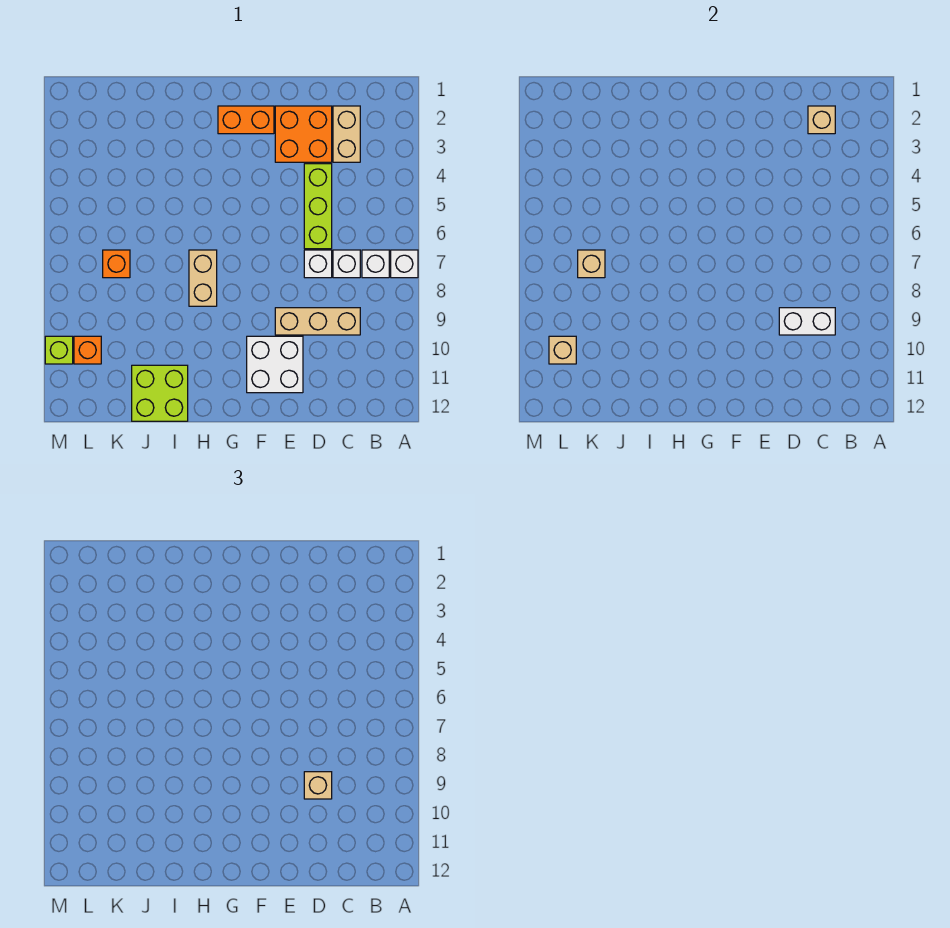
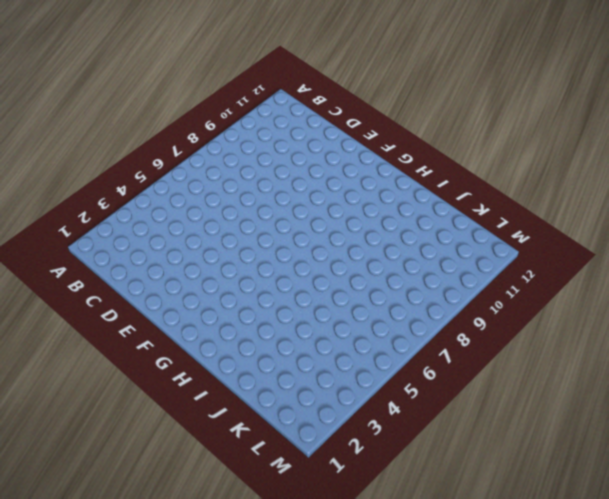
none -> white brick A7 level 1
none -> white brick B7 level 1
none -> tan brick C2:C3 level 1

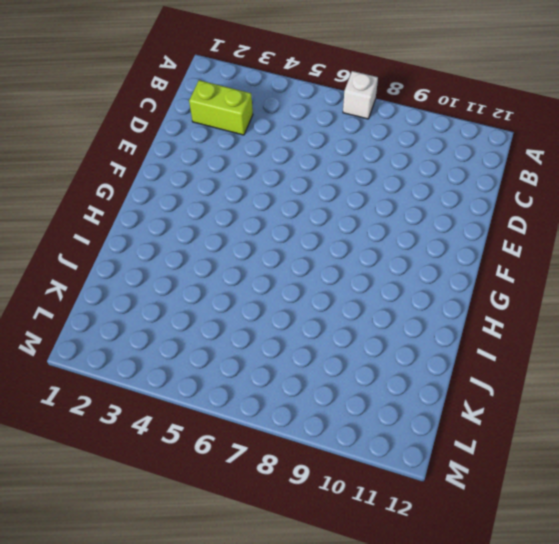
lime brick C2:C3 level 1 -> tan brick C2:C3 level 1
none -> white brick B7 level 1
none -> white brick C7 level 1
none -> tan brick C9:E9 level 1

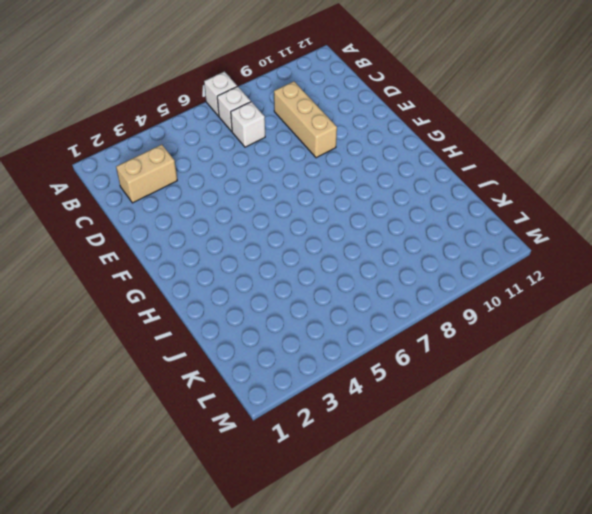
none -> orange brick D2:E3 level 1
none -> lime brick D4:D6 level 1
none -> white brick D7 level 1

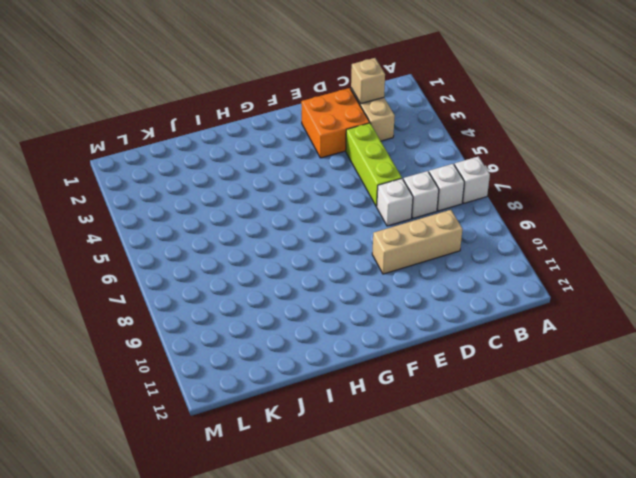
none -> white brick E10:F11 level 1
none -> orange brick F2:G2 level 1
none -> tan brick H7:H8 level 1

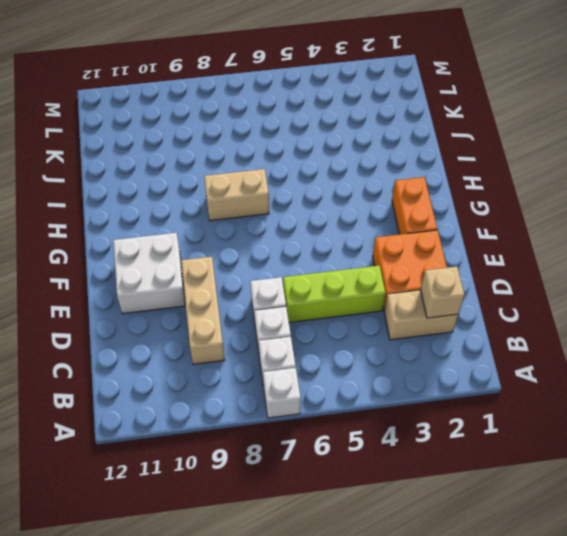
none -> lime brick I11:J12 level 1
none -> orange brick K7 level 1
none -> orange brick L10 level 1

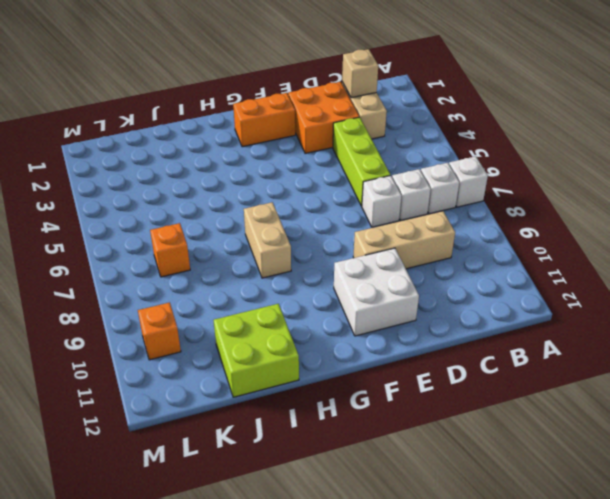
none -> lime brick M10 level 1
none -> white brick C9:D9 level 2
none -> tan brick K7 level 2

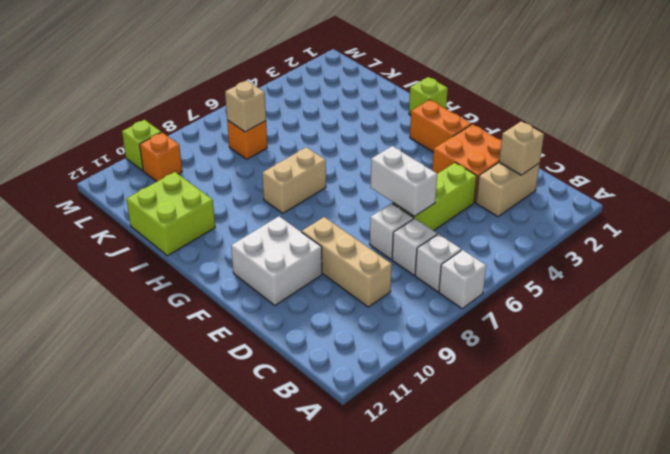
white brick D6:E6 level 2 -> white brick C9:D9 level 2
lime brick H1 level 1 -> none
none -> tan brick L10 level 2
none -> tan brick D9 level 3

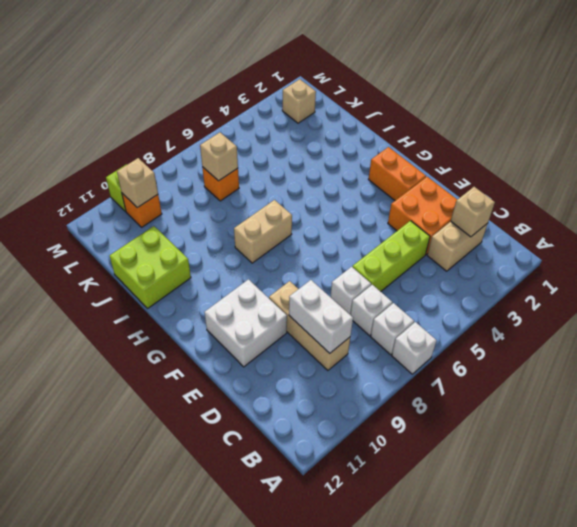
tan brick L2 level 1 -> tan brick D9 level 3

